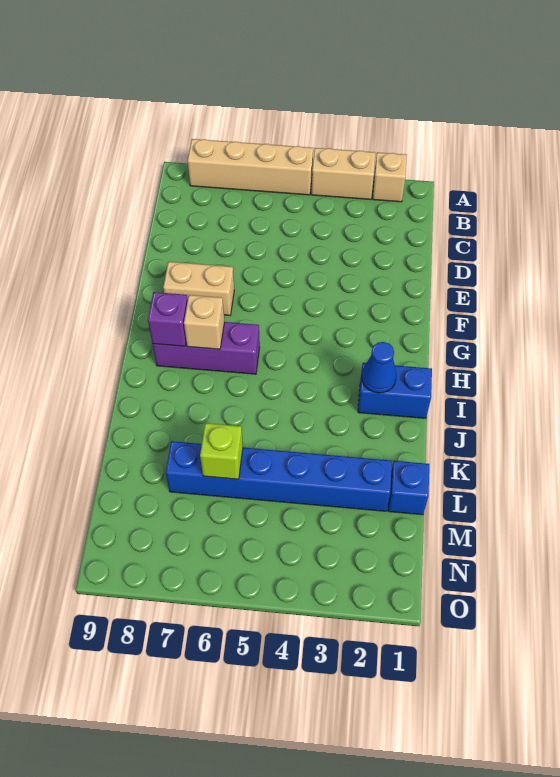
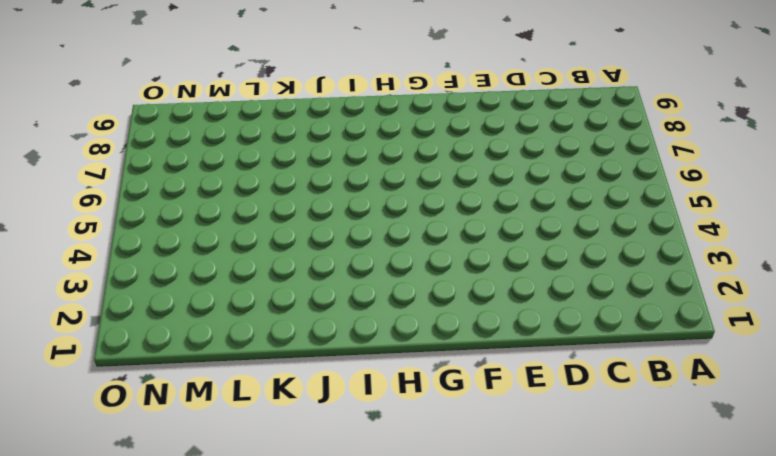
none -> tan brick A2 level 1
none -> tan brick A3:A4 level 1
none -> tan brick A5:A8 level 1

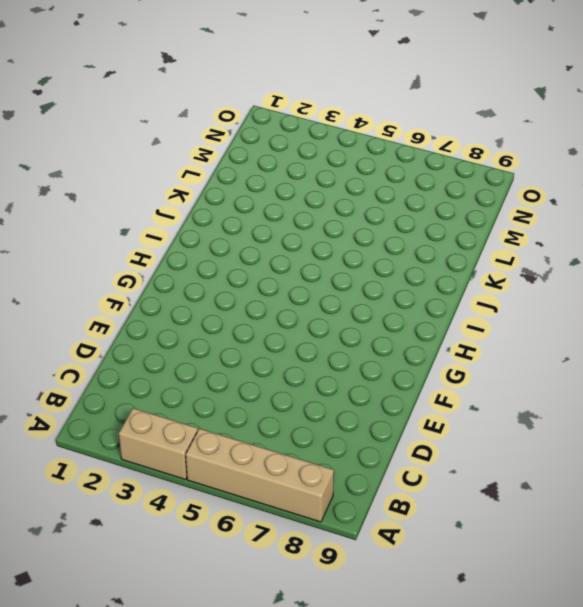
none -> tan brick A2 level 1
none -> tan brick F7:F8 level 1
none -> purple brick H6:H8 level 1

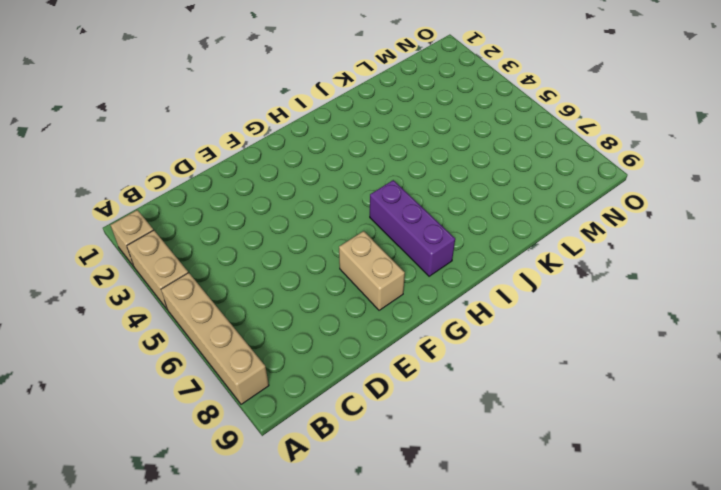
none -> blue brick I1:I2 level 1
none -> blue brick L1 level 1
none -> blue brick L2:L7 level 1

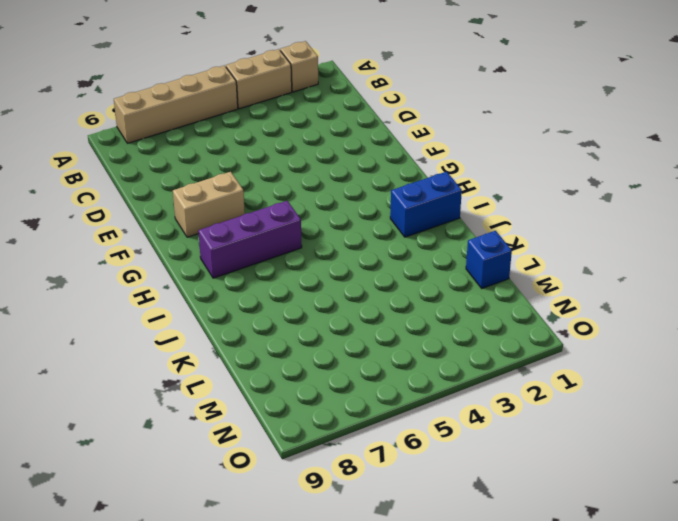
none -> blue brick L2:L7 level 1
none -> tan brick H7 level 2
none -> purple brick H8 level 2

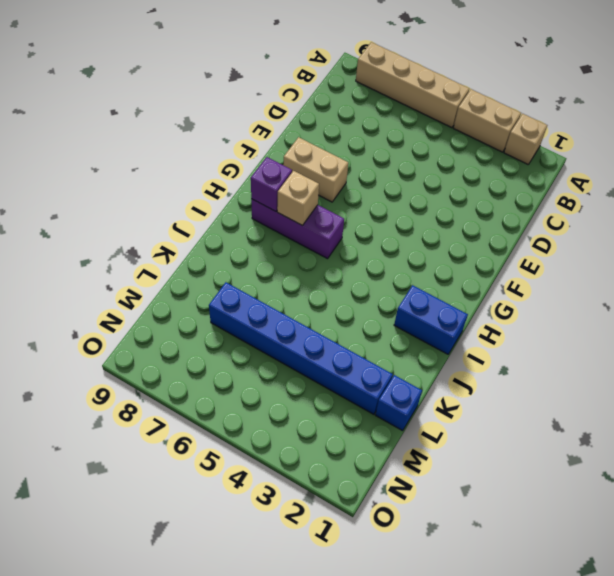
none -> blue cone I2 level 2
none -> lime brick L6 level 2

